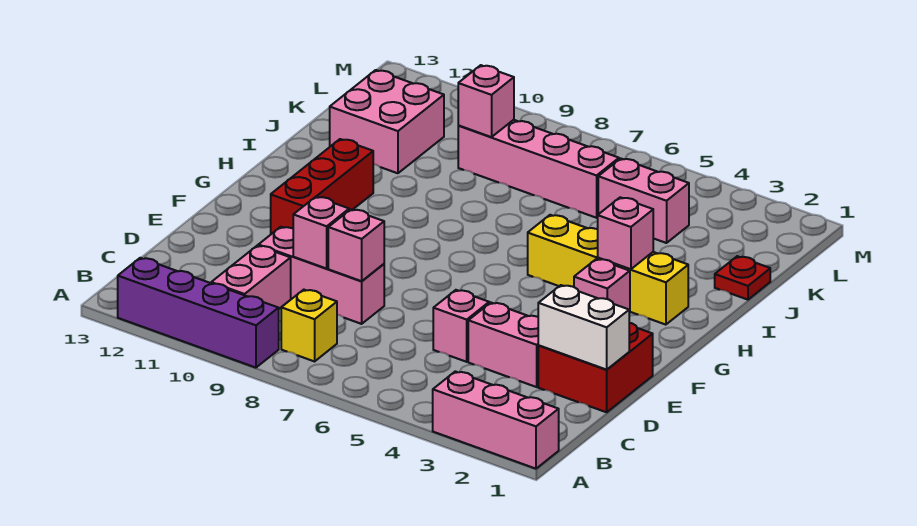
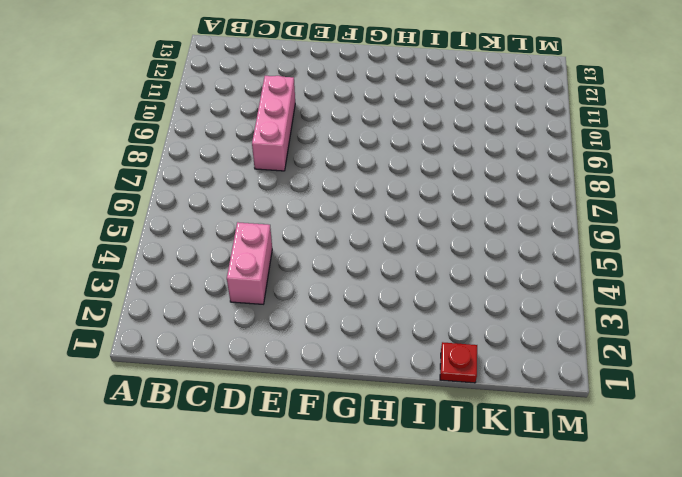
none -> pink brick A1:A3 level 1
none -> purple brick A9:A12 level 1
none -> yellow brick B8 level 1

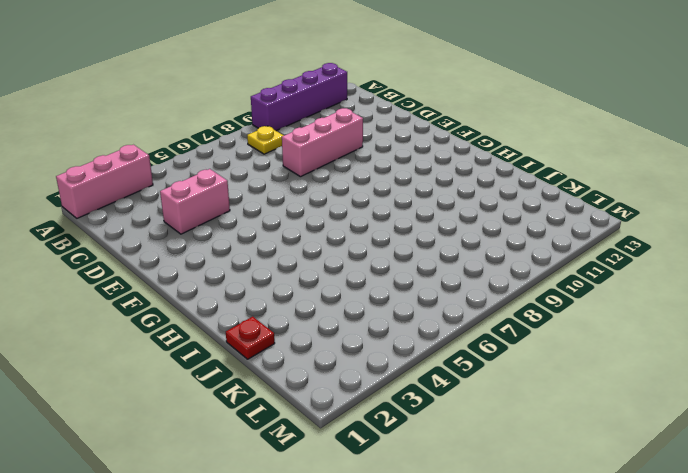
yellow plate B8 level 1 -> yellow brick B8 level 1
none -> pink brick B10:C10 level 1
none -> red brick D1:E2 level 1
none -> pink brick D5 level 1

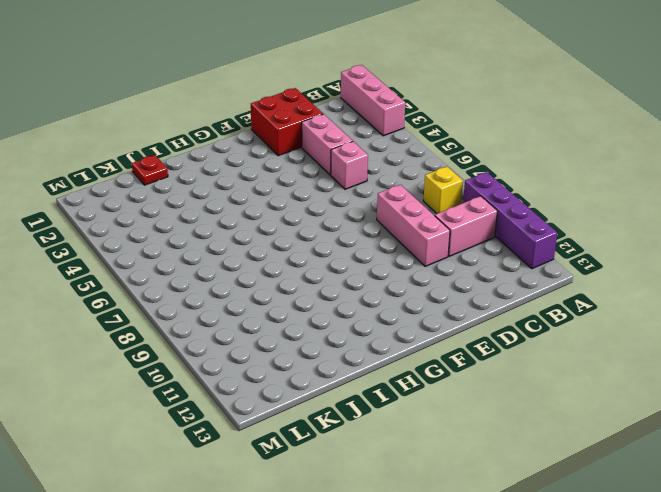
none -> red brick F11:H11 level 1
none -> pink brick G3 level 1
none -> yellow brick H2:H5 level 1

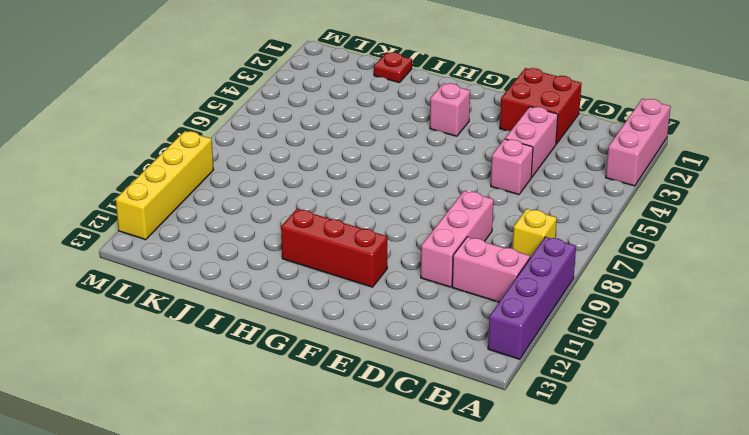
yellow brick M9:M12 level 1 -> yellow brick H2:H5 level 1
none -> pink brick J11:K12 level 1
none -> pink brick K4:K5 level 1
none -> pink brick K6:K9 level 1

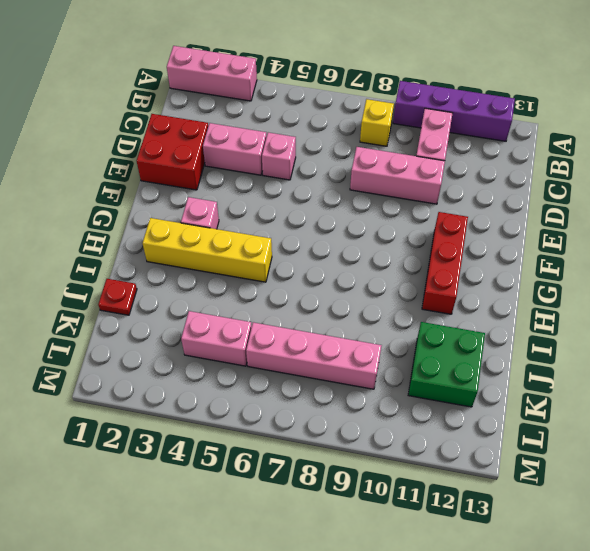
green brick J11:K12 level 1 -> pink brick J11:K12 level 1
none -> white brick D1:D2 level 2
none -> pink brick D8 level 2
none -> pink brick D9 level 2

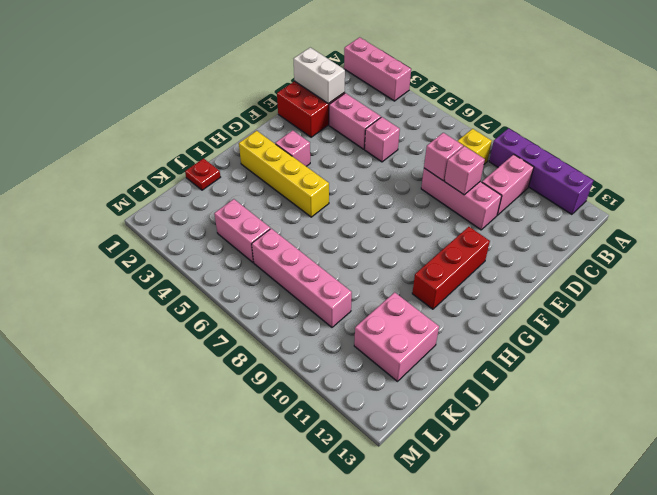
none -> pink brick H3 level 2
none -> pink brick K9 level 2

